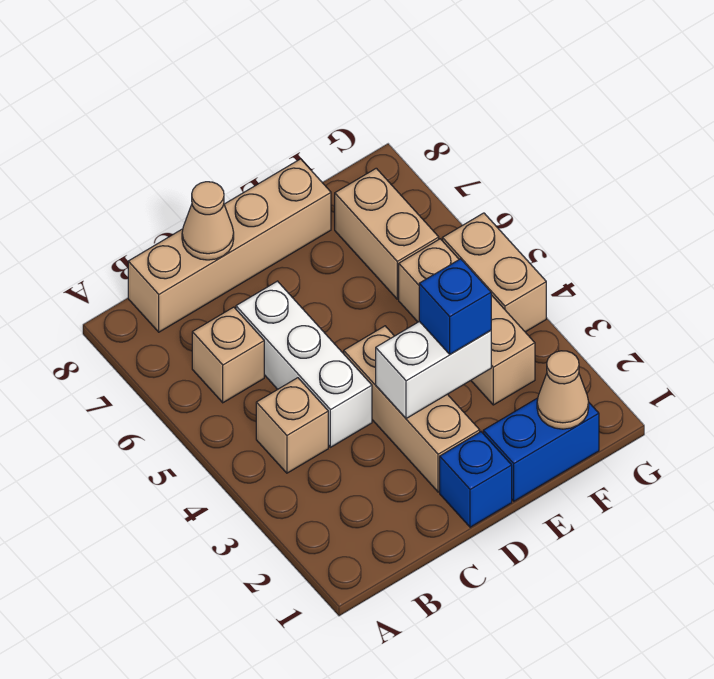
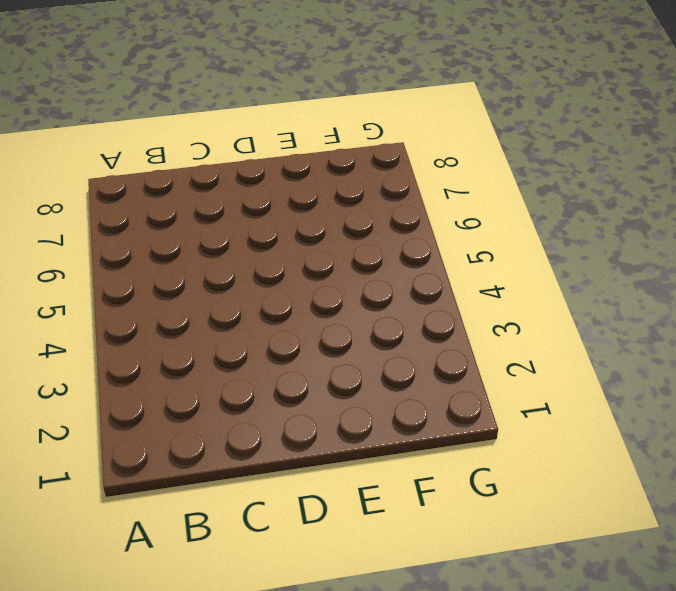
none -> tan brick B4 level 1
none -> tan brick B6 level 1
none -> tan brick B8:E8 level 1

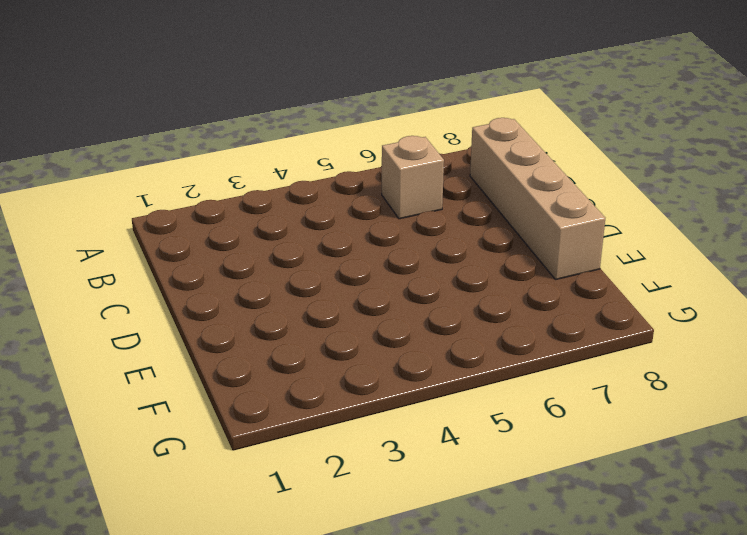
none -> tan brick B4 level 1
none -> white brick C4:C6 level 1
none -> blue brick D1 level 1

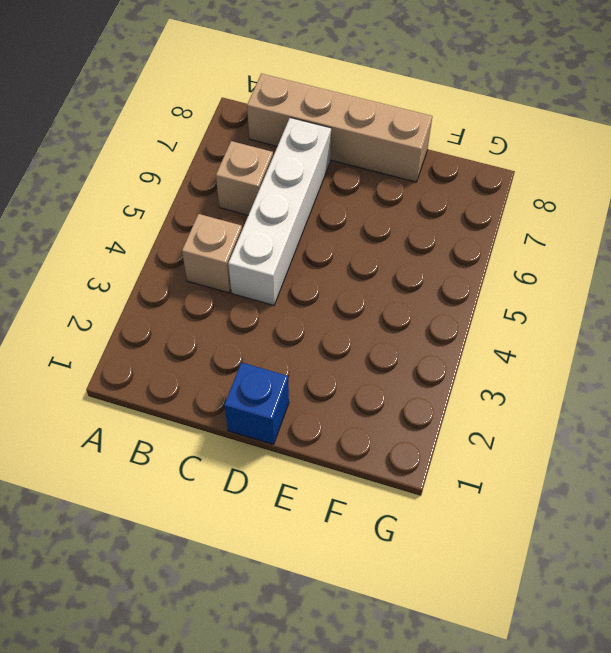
white brick C4:C7 level 1 -> white brick C4:C6 level 1
none -> tan brick D2:D4 level 1
none -> blue brick E1:F1 level 1
none -> tan brick F3:F5 level 1

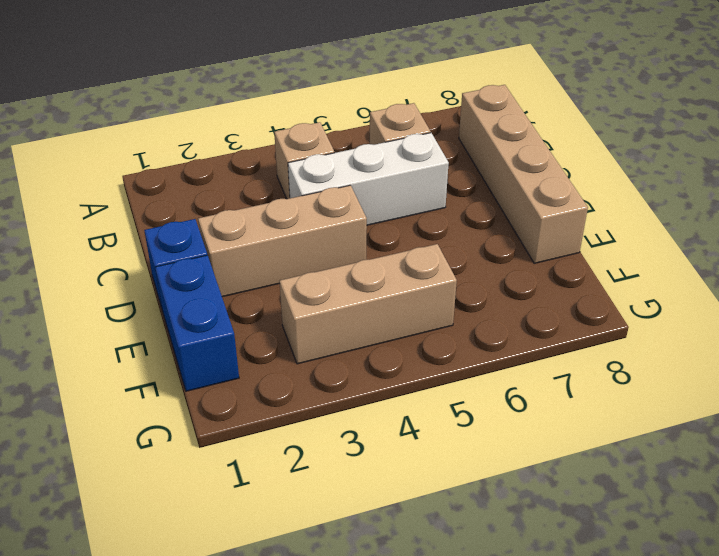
none -> tan brick F6:F7 level 1
none -> tan brick G4:G5 level 1
none -> tan cone C8 level 2

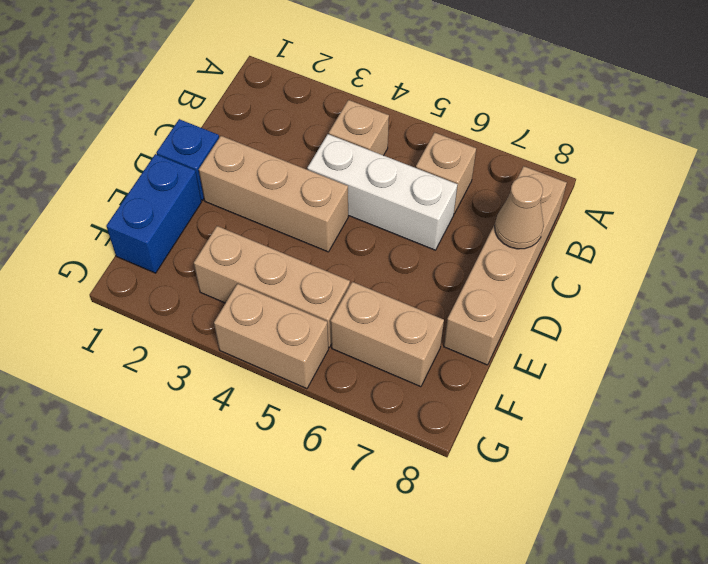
none -> white brick D3:E3 level 2
none -> tan cone F1 level 2
none -> blue brick E3 level 3

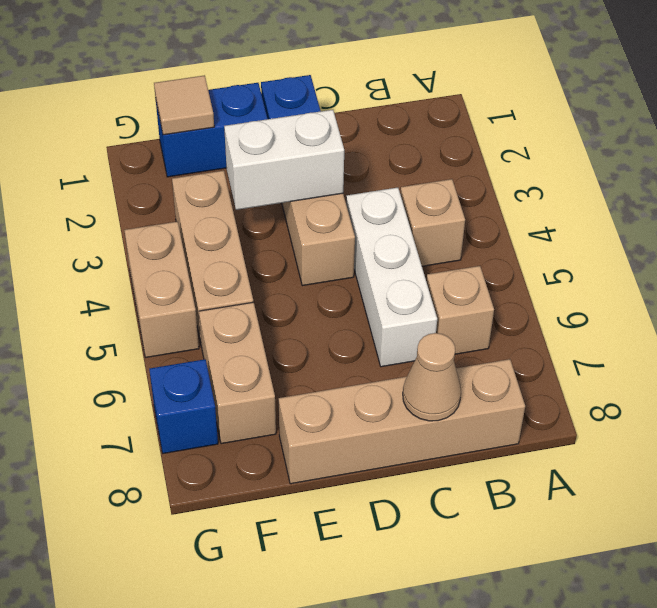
tan tile F1 level 2 -> tan cone F1 level 2
blue brick G7 level 1 -> blue brick E3 level 3

